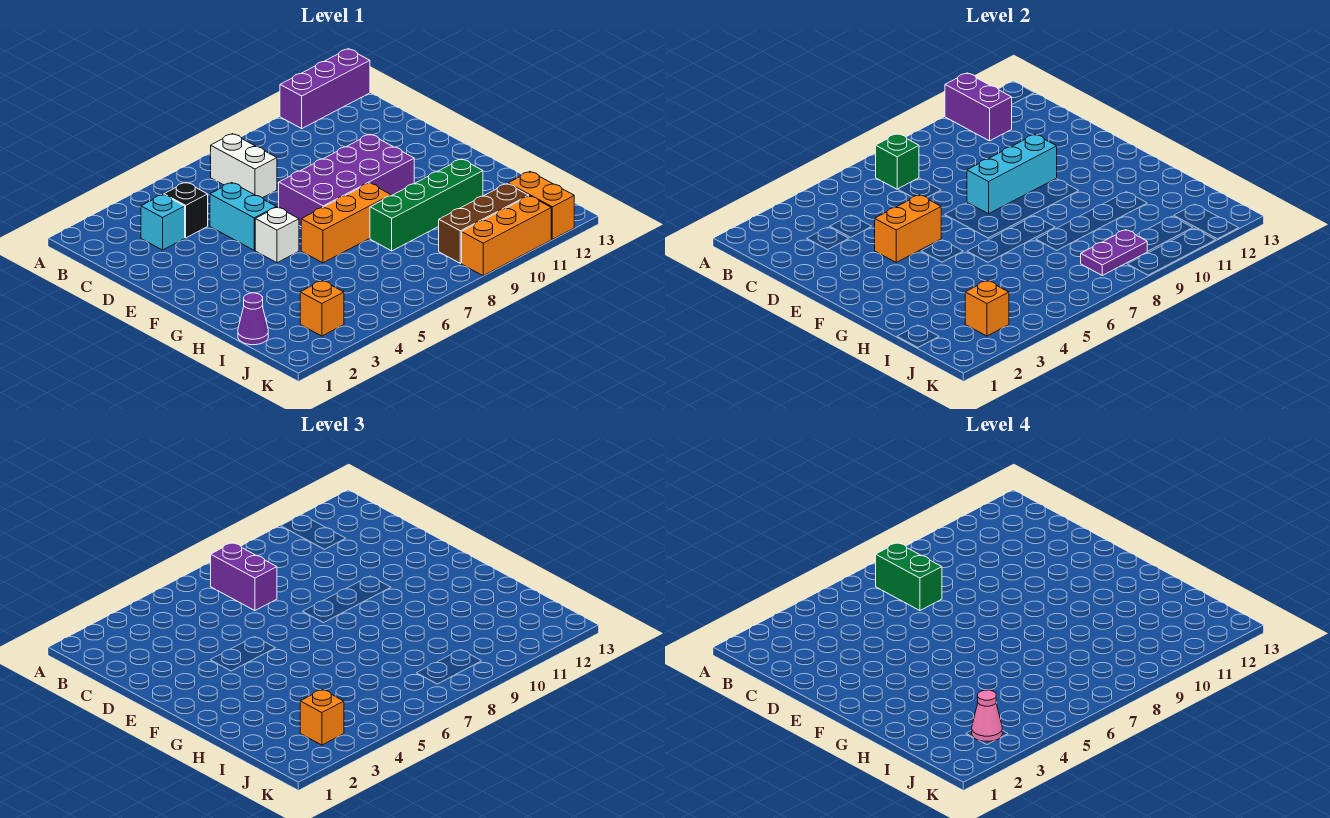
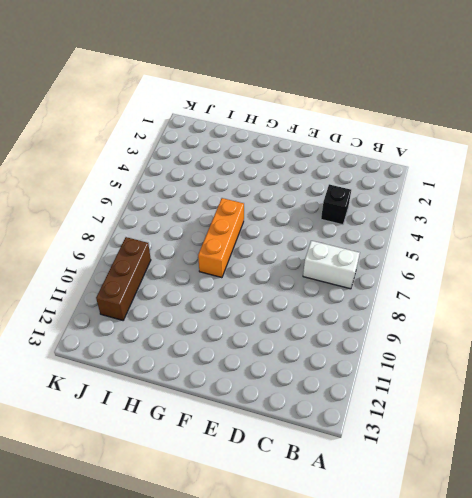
none -> purple brick A11:A13 level 1
none -> cyan brick C3 level 1
none -> cyan brick D5:E5 level 1

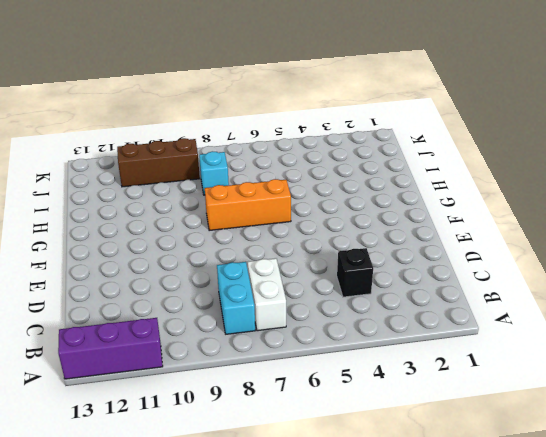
cyan brick B8:C8 level 1 -> cyan brick D5:E5 level 1
cyan brick I8 level 1 -> cyan brick C3 level 1
none -> purple brick E7:F10 level 1
none -> white brick F5 level 1
none -> green brick H8:H11 level 1

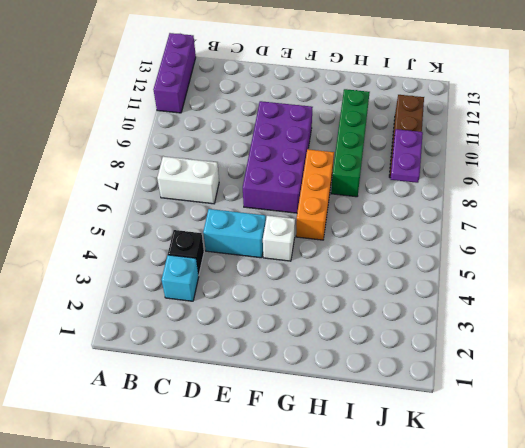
none -> purple cone I1 level 1
none -> orange brick J3 level 1
none -> orange brick J12:K12 level 1

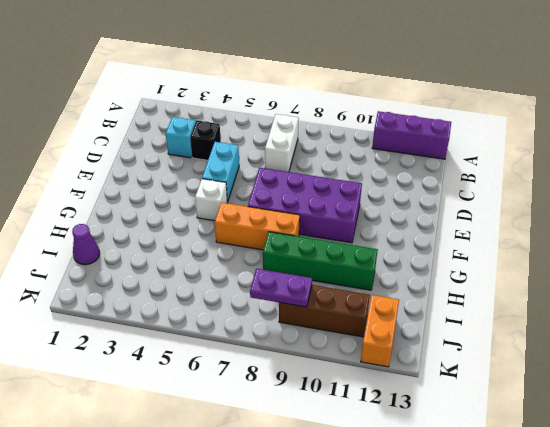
none -> orange brick J3 level 1
none -> orange brick K9:K11 level 1
none -> purple brick A11:B11 level 2

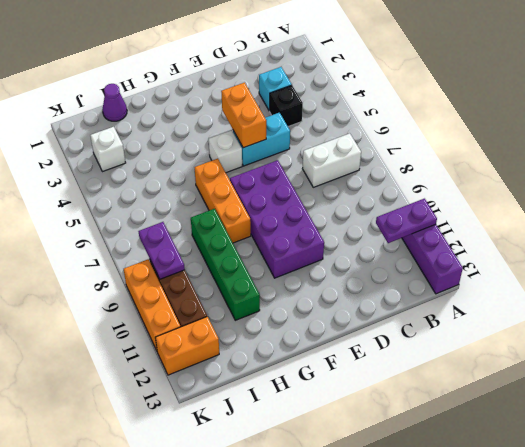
purple plate A11:B11 level 2 -> purple brick A11:B11 level 2
white brick J3 level 1 -> orange brick J3 level 1
none -> green brick B7 level 2
none -> cyan brick E8:E10 level 2
none -> orange brick J3 level 2

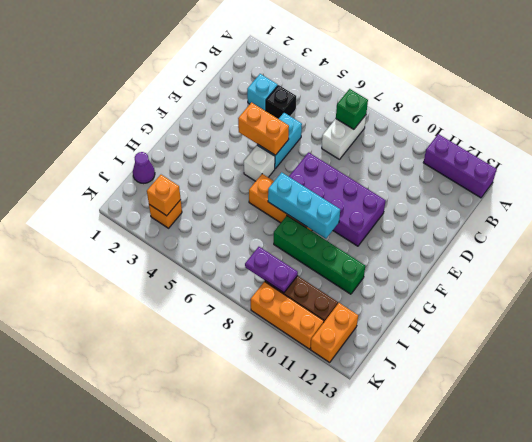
cyan brick G7:G9 level 2 -> cyan brick E8:E10 level 2
none -> purple brick A11:B11 level 2
none -> purple brick B7:C7 level 3
none -> orange brick J3 level 3

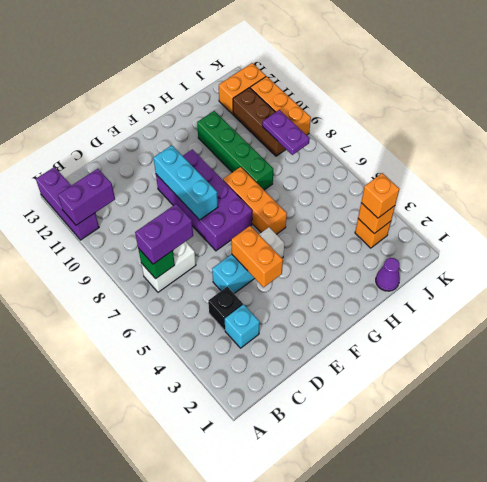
none -> green brick B7:C7 level 4
none -> pink cone J3 level 4

